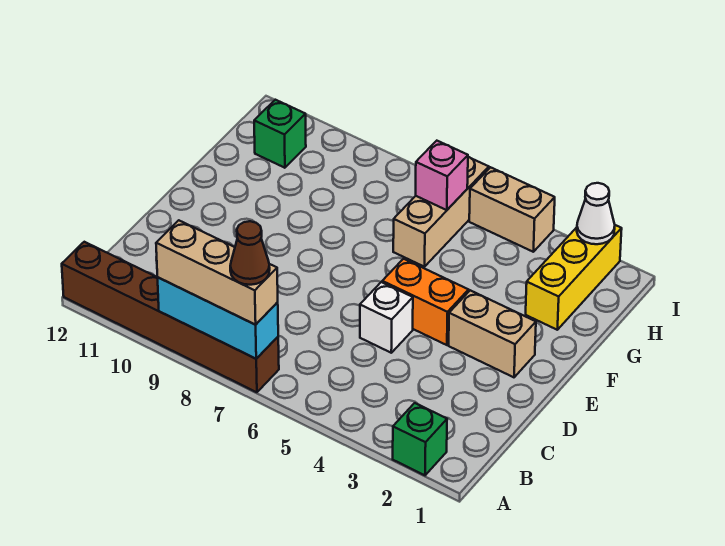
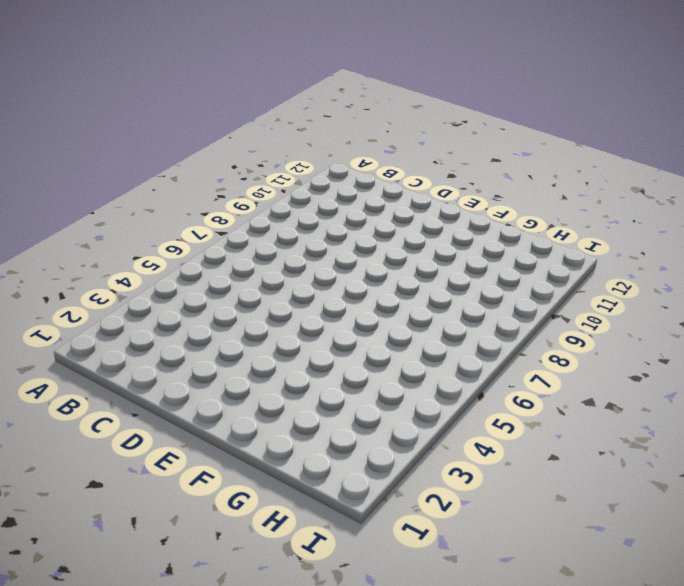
none -> green brick A2 level 1
none -> brown brick A7:A12 level 1
none -> white brick D5 level 1

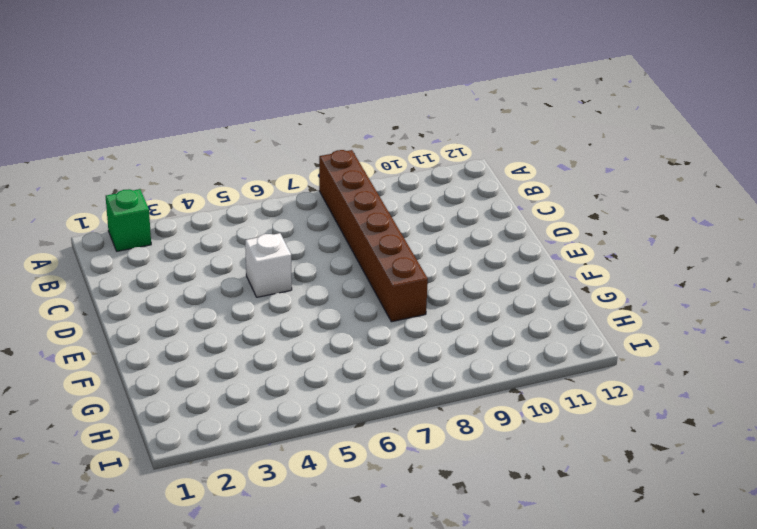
brown brick A8:F8 level 1 -> brown brick A7:A12 level 1
none -> tan brick E2:E3 level 1
none -> orange brick E4:E5 level 1
none -> yellow brick G2:I2 level 1

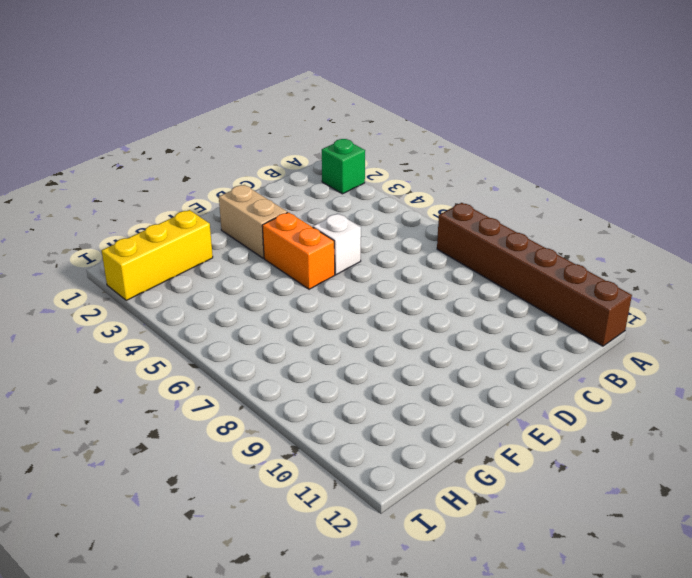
none -> tan brick G6:I6 level 1
none -> green brick H11 level 1
none -> tan brick I4:I5 level 1

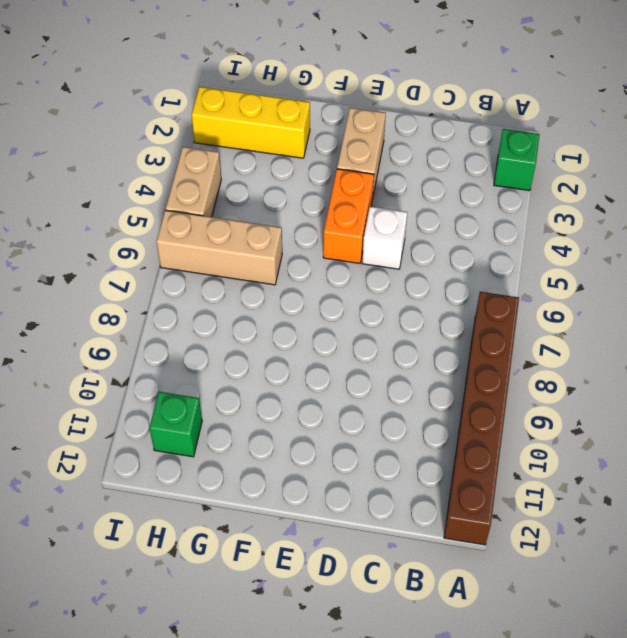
none -> cyan brick A7:A9 level 2
none -> pink brick H6 level 2
none -> white cone I2 level 2

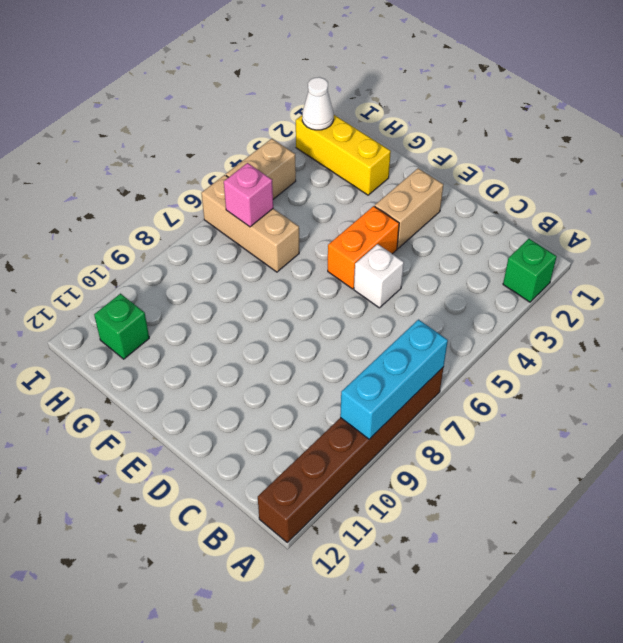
none -> tan brick A7:A9 level 3
none -> brown cone A7 level 4

